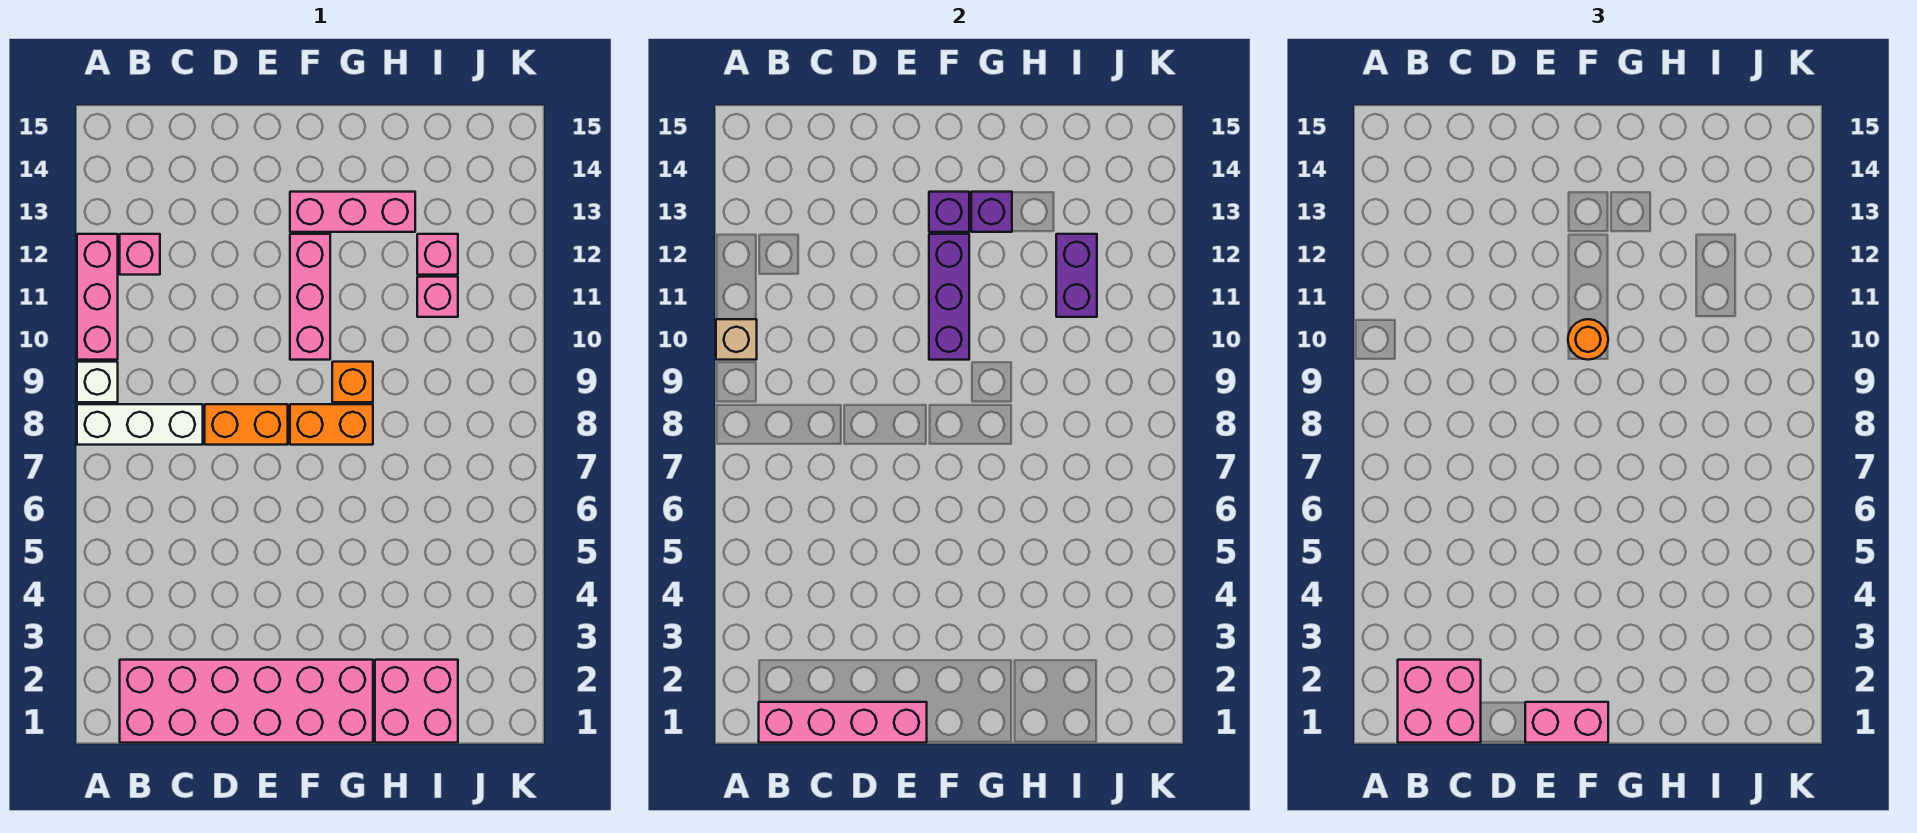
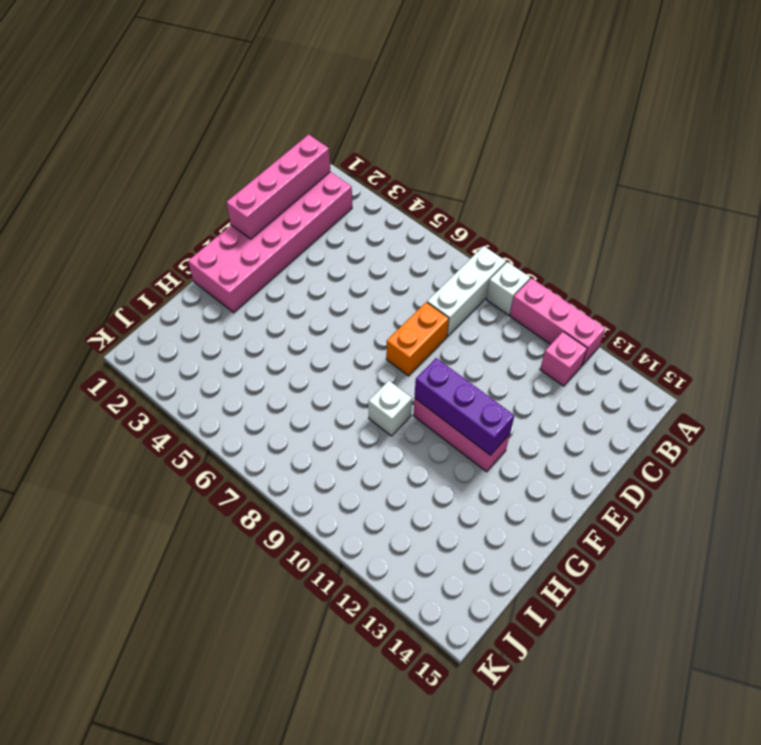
white brick G9 level 1 -> orange brick G9 level 1
none -> orange brick F8:G8 level 1
none -> pink brick F13:H13 level 1
none -> pink brick H1:I2 level 1

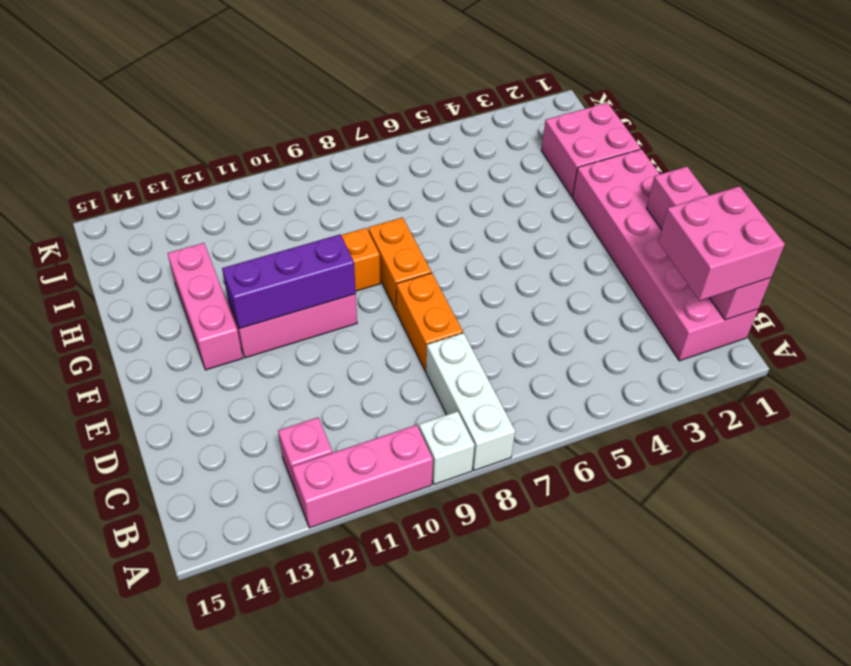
none -> pink brick I11 level 1
none -> pink brick I12 level 1
none -> tan brick A10 level 2

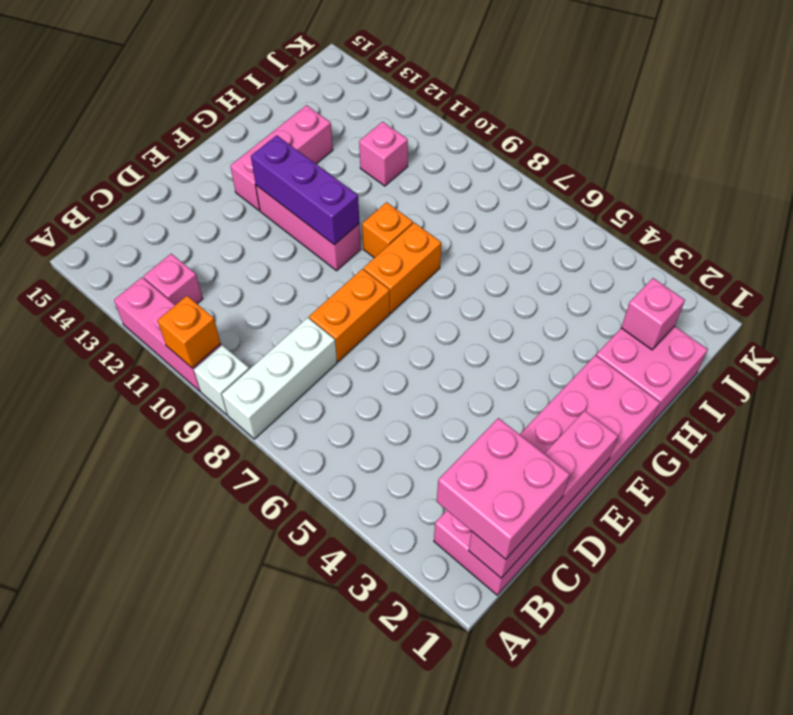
orange brick A10 level 2 -> tan brick A10 level 2
pink brick I2 level 2 -> pink brick I12 level 1
none -> purple brick F13 level 2
none -> purple brick G13 level 2
none -> purple brick I11:I12 level 2

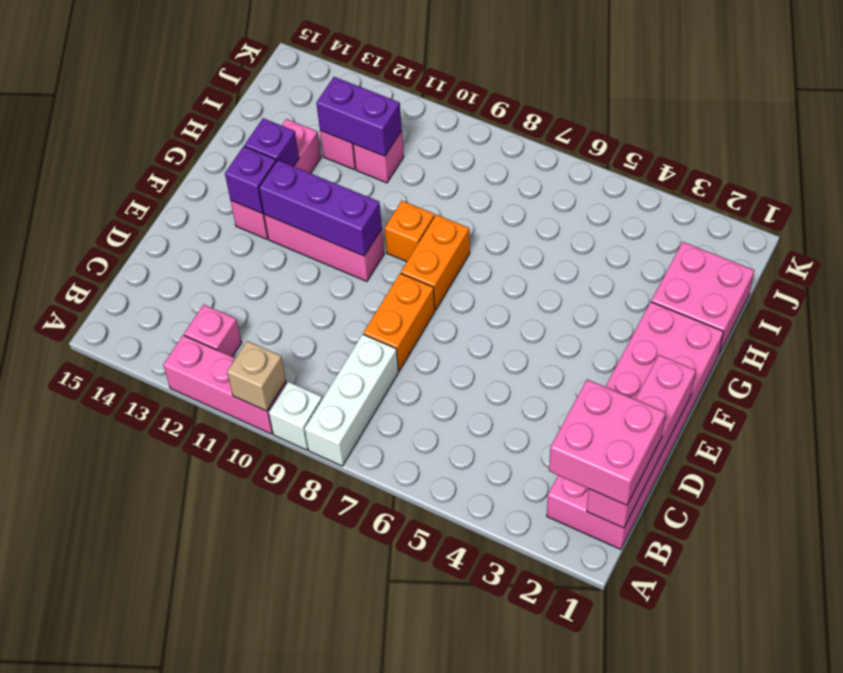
none -> pink brick E1:F1 level 3
none -> orange round brick F10 level 3

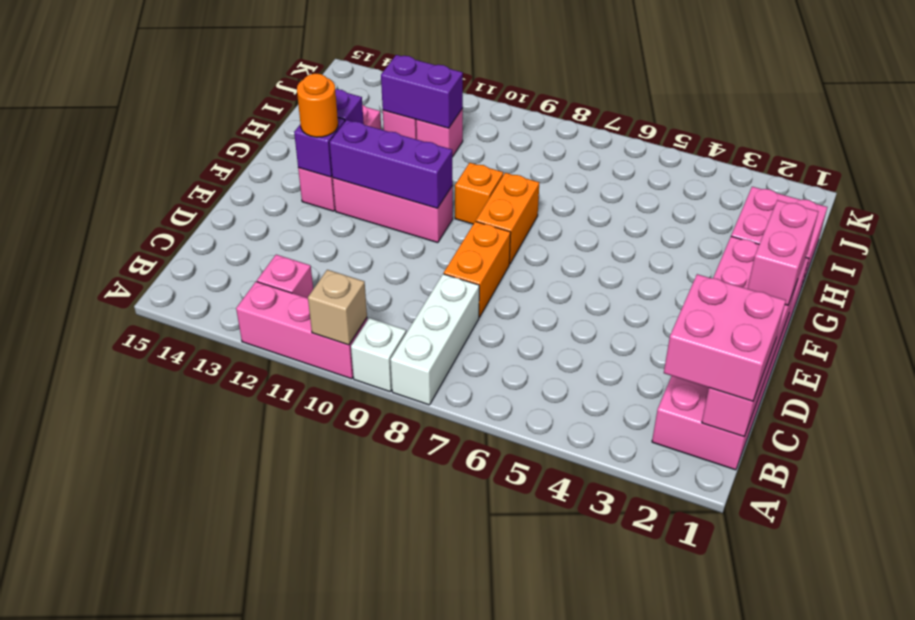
orange round brick F13 level 3 -> orange round brick F10 level 3

